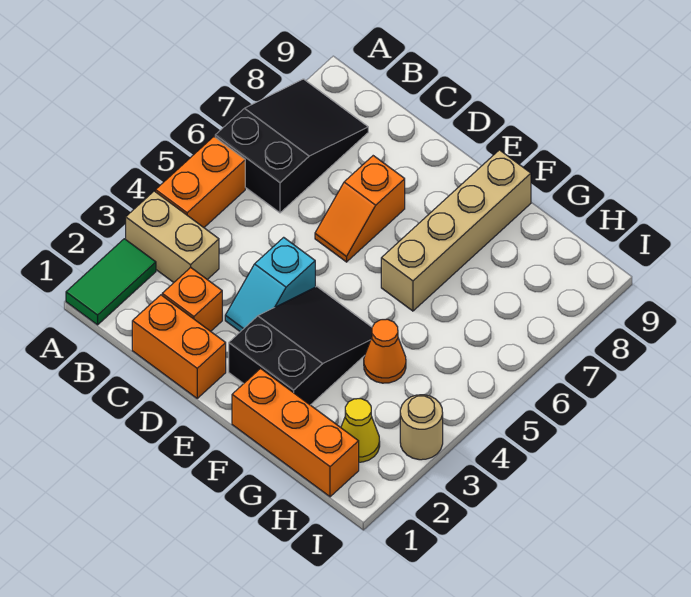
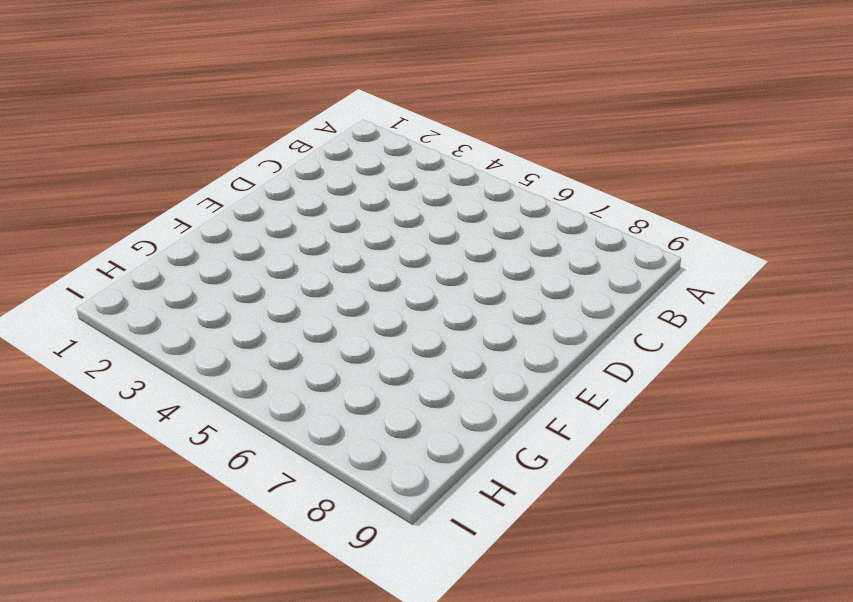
none -> green tile A1:A2 level 1
none -> tan brick A3:B3 level 1
none -> orange brick A4:A5 level 1

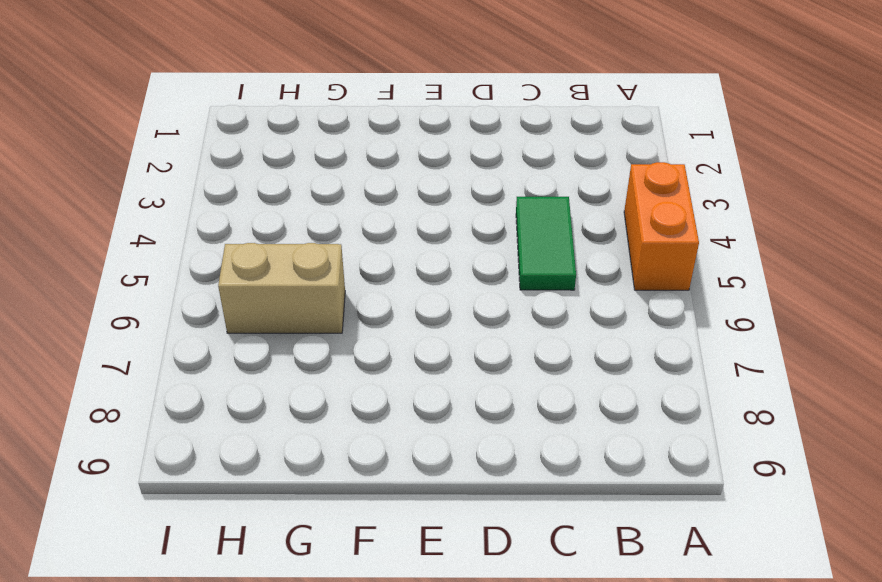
green tile C4:C5 level 1 -> green tile A1:A2 level 1
tan brick G6:H6 level 1 -> tan brick A3:B3 level 1
none -> black slope A6:B8 level 1 top 6
none -> orange brick C1:D1 level 1
none -> orange brick C2 level 1

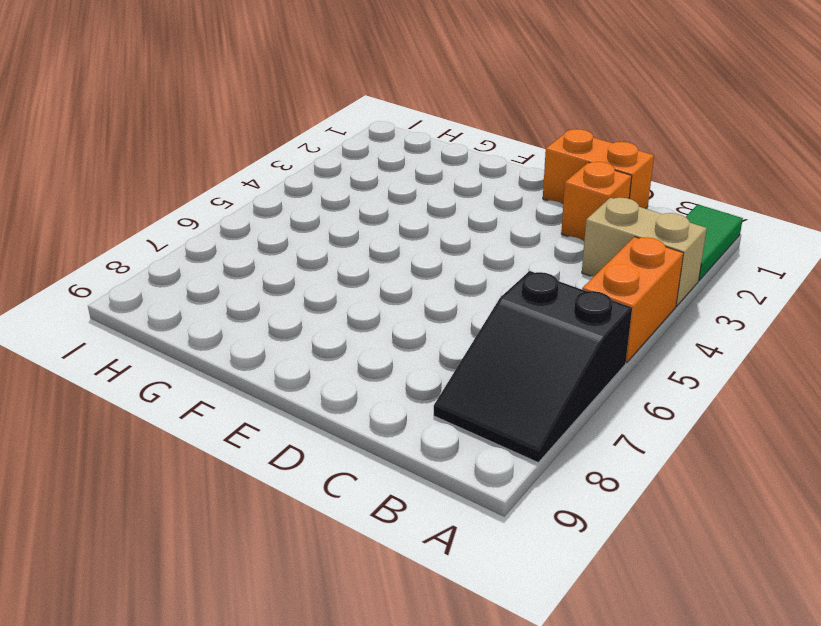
none -> cyan slope D3:D4 level 1 top 4
none -> orange slope D6:D7 level 1 top 7
none -> black slope E2:F4 level 1 top 2

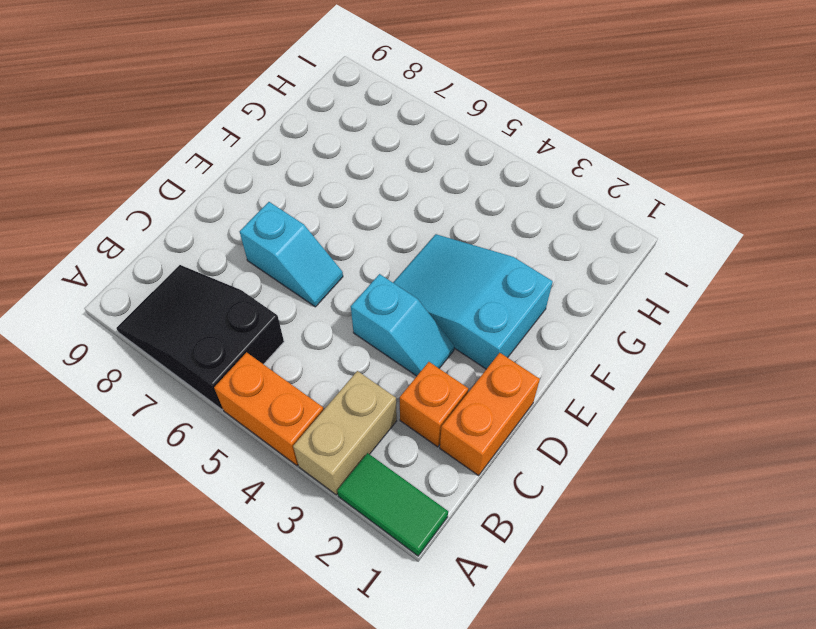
cyan slope D6:D7 level 1 top 7 -> orange slope D6:D7 level 1 top 7
cyan slope E2:F4 level 1 top 2 -> black slope E2:F4 level 1 top 2
none -> orange brick F1:H1 level 1
none -> tan brick F6:F9 level 1
none -> orange cone G4 level 1

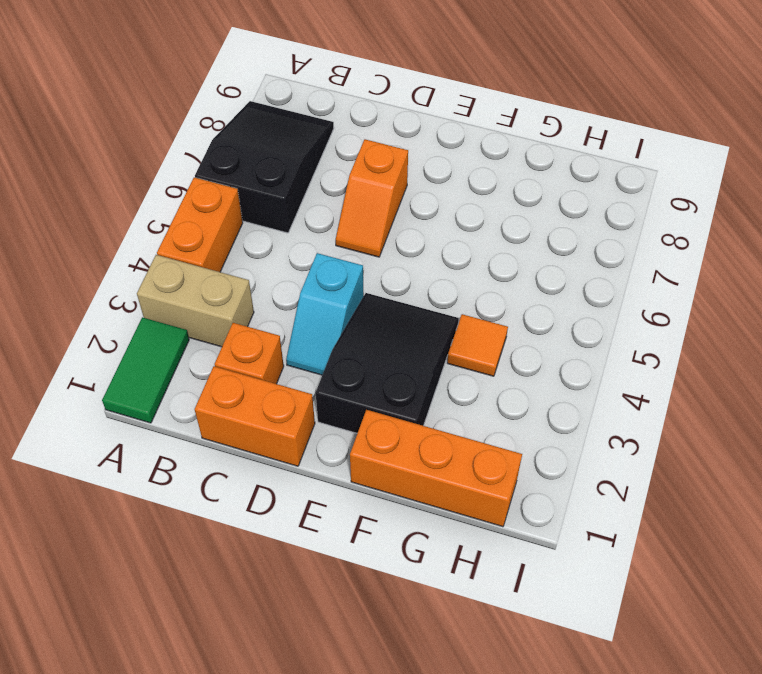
orange tile G4 level 1 -> orange cone G4 level 1
none -> tan brick F6:F9 level 1
none -> yellow cone H2 level 1
none -> tan round brick I3 level 1

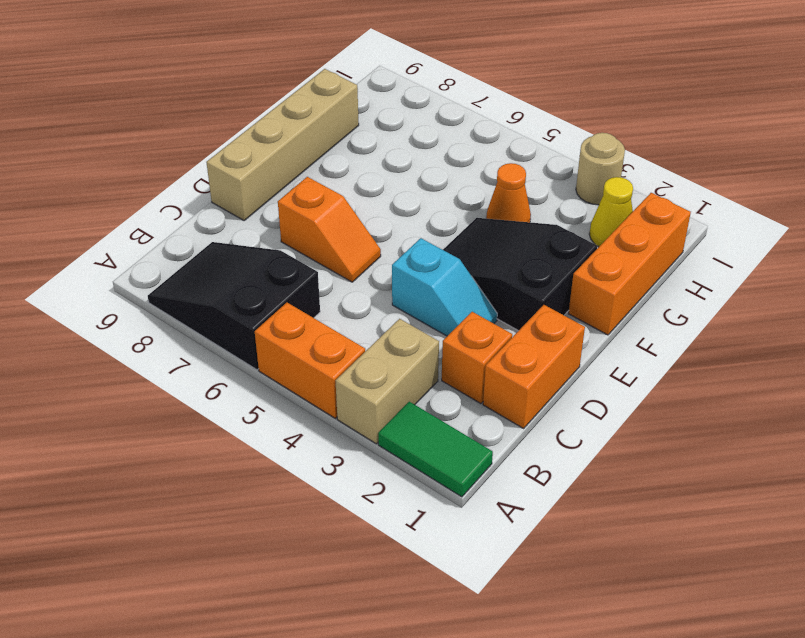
tan brick D9:G9 level 1 -> tan brick F6:F9 level 1

